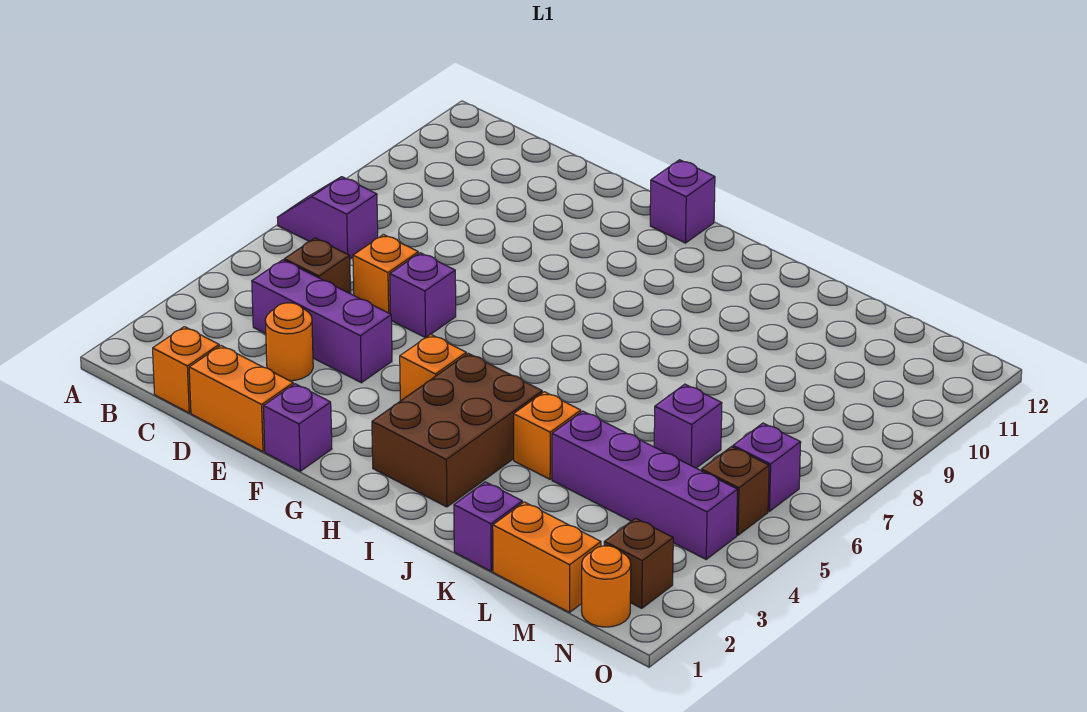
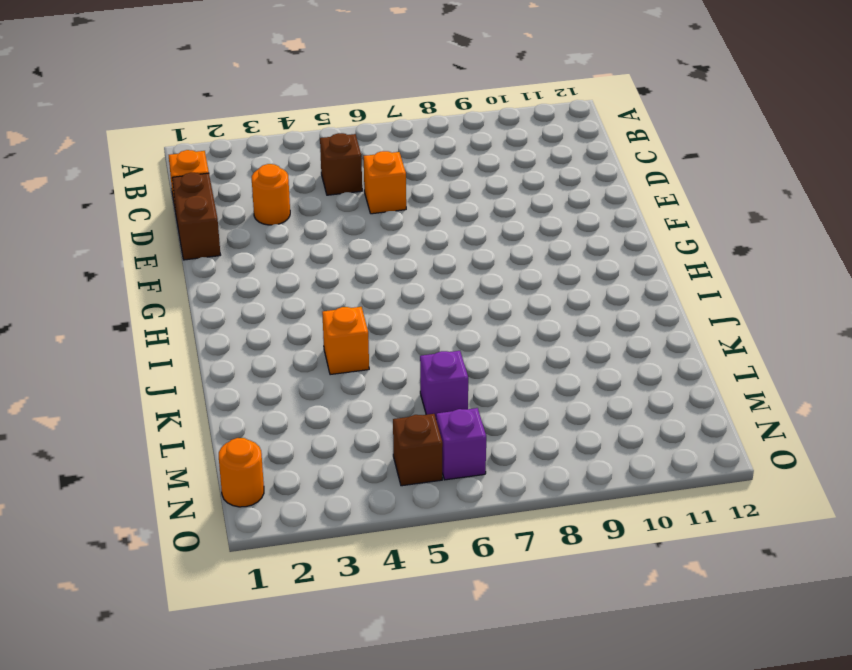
brown brick D1:E1 level 1 -> orange brick D1:E1 level 1
none -> purple slope A7:B7 level 1 top B
none -> purple brick C4:E4 level 1
none -> purple brick E6 level 1

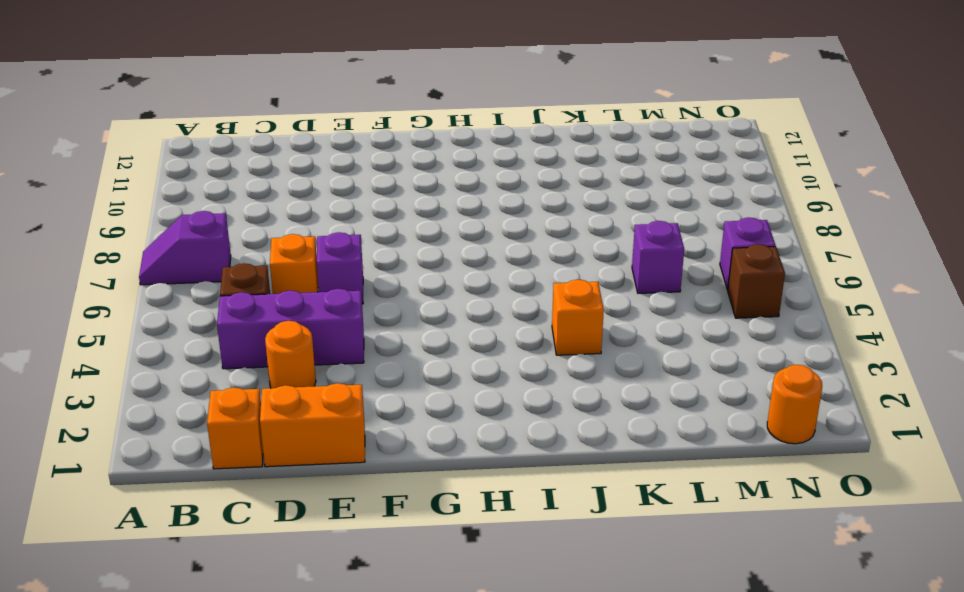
none -> purple brick F1 level 1
none -> orange brick G4 level 1
none -> purple brick G12 level 1

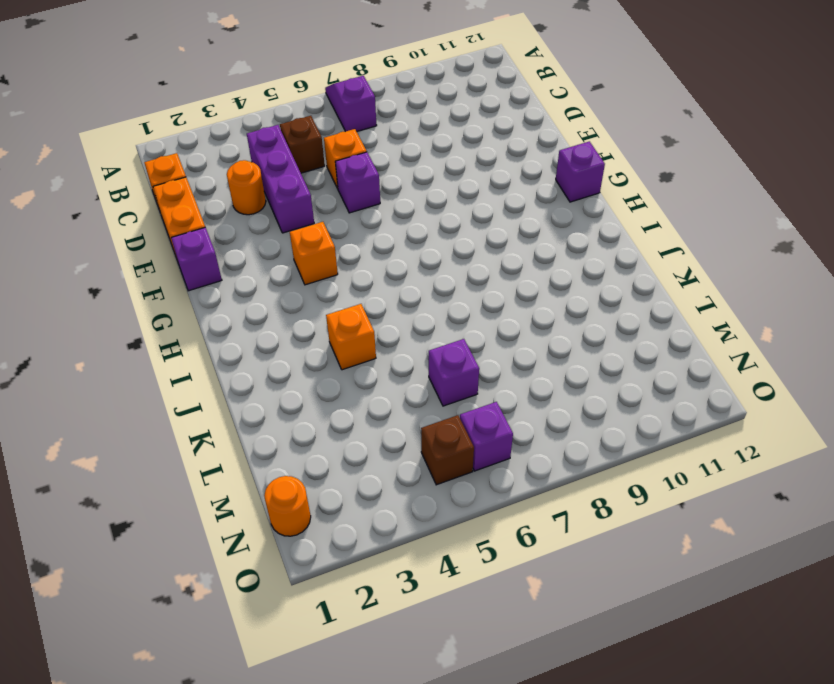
none -> brown brick H2:I4 level 1
none -> purple brick K1 level 1
none -> purple brick K4:N4 level 1

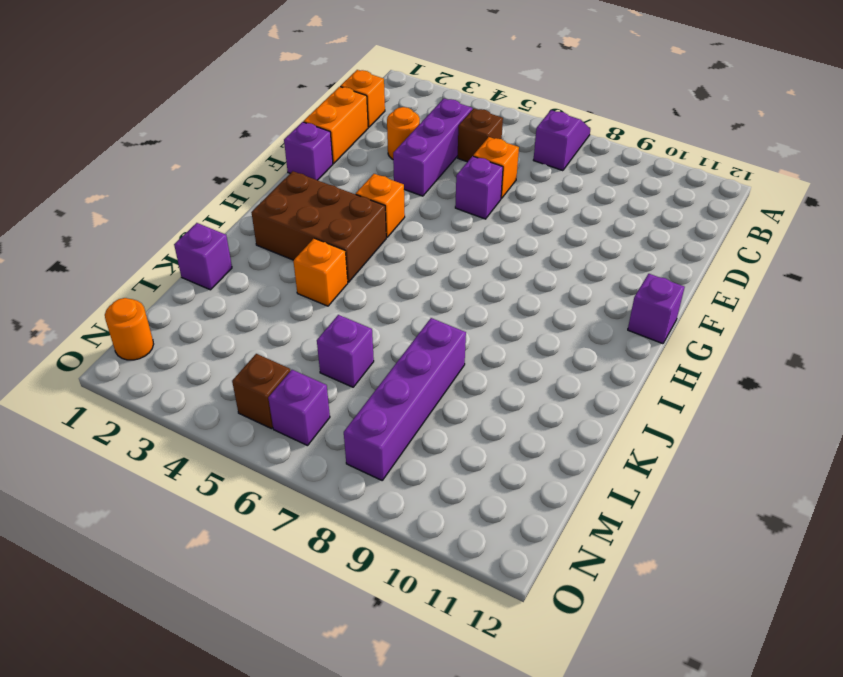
purple brick K8:N8 level 1 -> purple brick K4:N4 level 1
none -> orange brick L1:M1 level 1
none -> brown brick N2 level 1

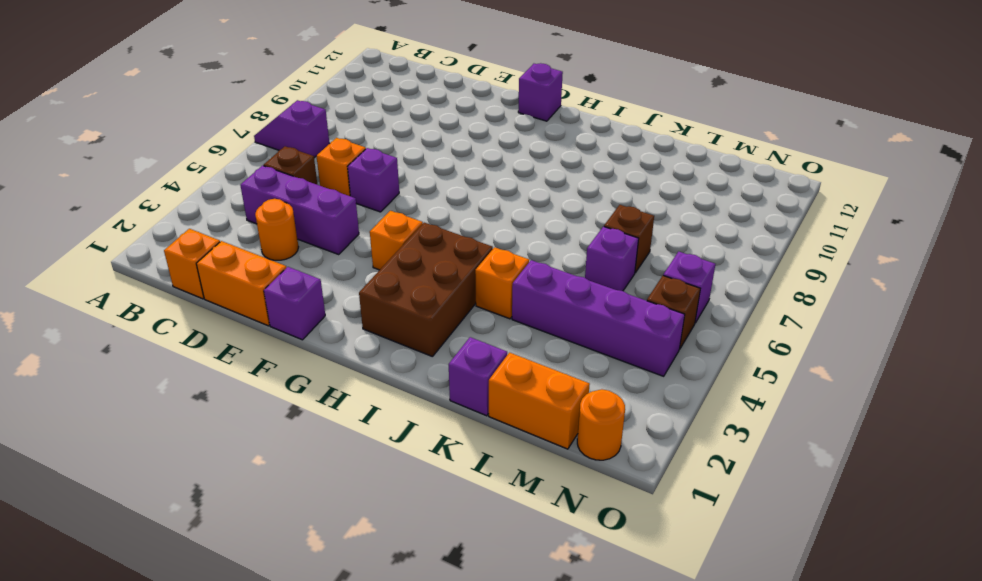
brown brick L7 level 1 -> brown brick N2 level 1

